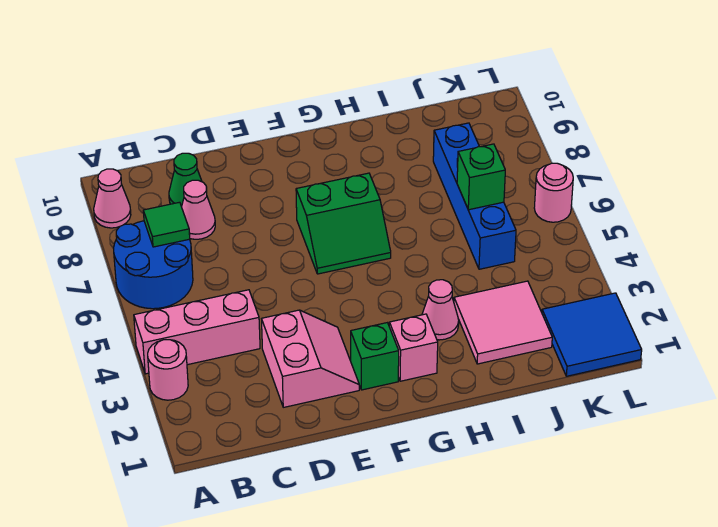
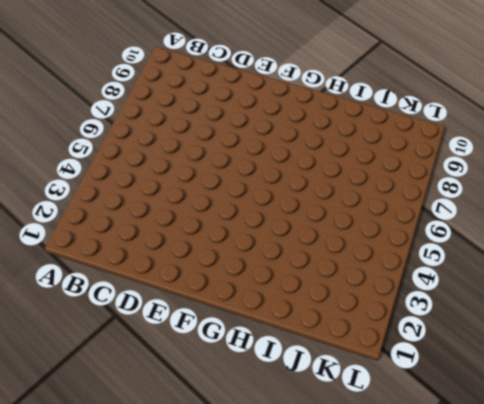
none -> pink round brick A3 level 1
none -> pink brick A4:C4 level 1
none -> blue round brick A6:B7 level 1

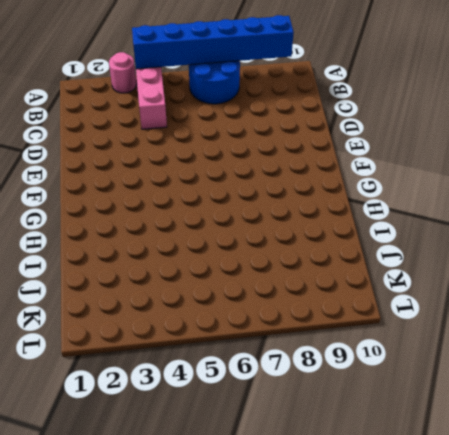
blue brick A4:A9 level 2 -> none
none -> pink cone A9 level 1
none -> pink cone C8 level 1
none -> green cone C9 level 1

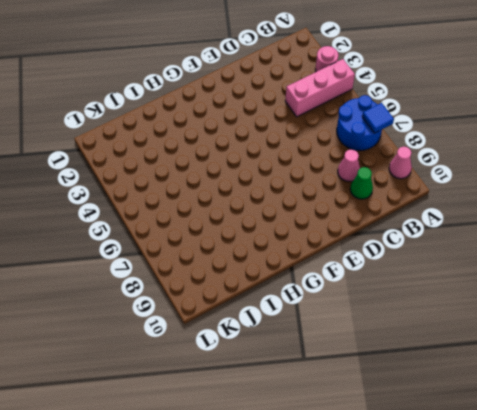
blue tile A7 level 2 -> none
none -> pink slope D2:E3 level 1 top D
none -> green brick F2 level 1
none -> green slope F6:G7 level 1 top 7

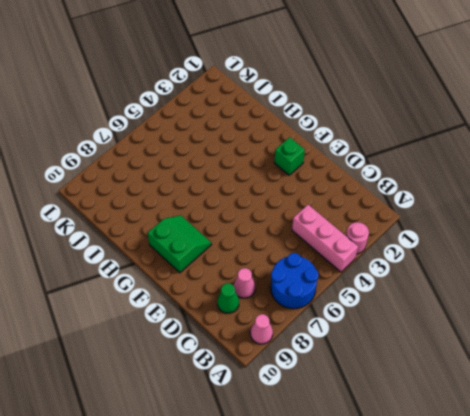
green slope F8:G9 level 1 top 9 -> green slope F6:G7 level 1 top 7
none -> pink slope D2:E3 level 1 top D
none -> pink brick G2 level 1
none -> pink cone H3 level 1

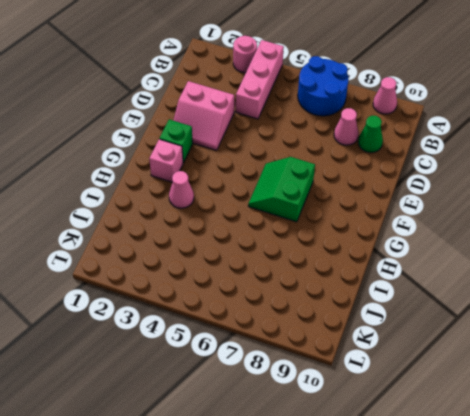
none -> pink tile I2:J3 level 1
none -> blue brick J5:J8 level 1
none -> blue tile K1:L2 level 1

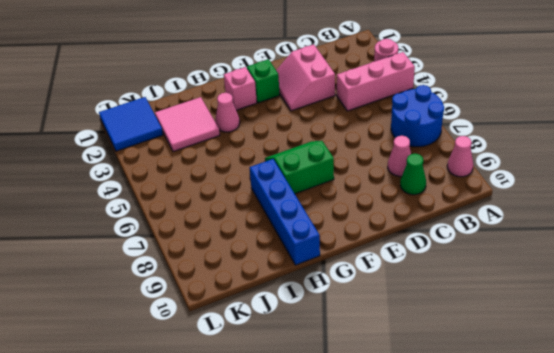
blue brick H7:H10 level 1 -> blue brick J5:J8 level 1
none -> pink round brick L6 level 1
none -> green tile B7 level 2
none -> green brick J6 level 2

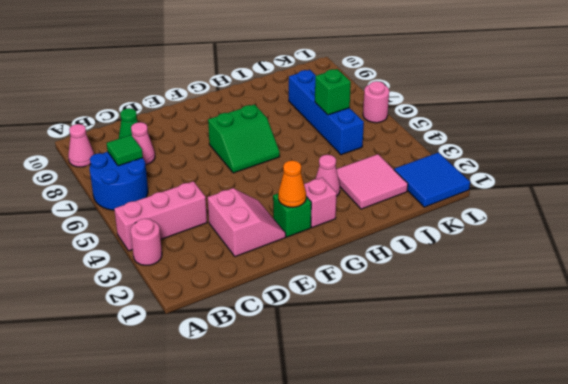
orange cone F2 level 2 -> none

